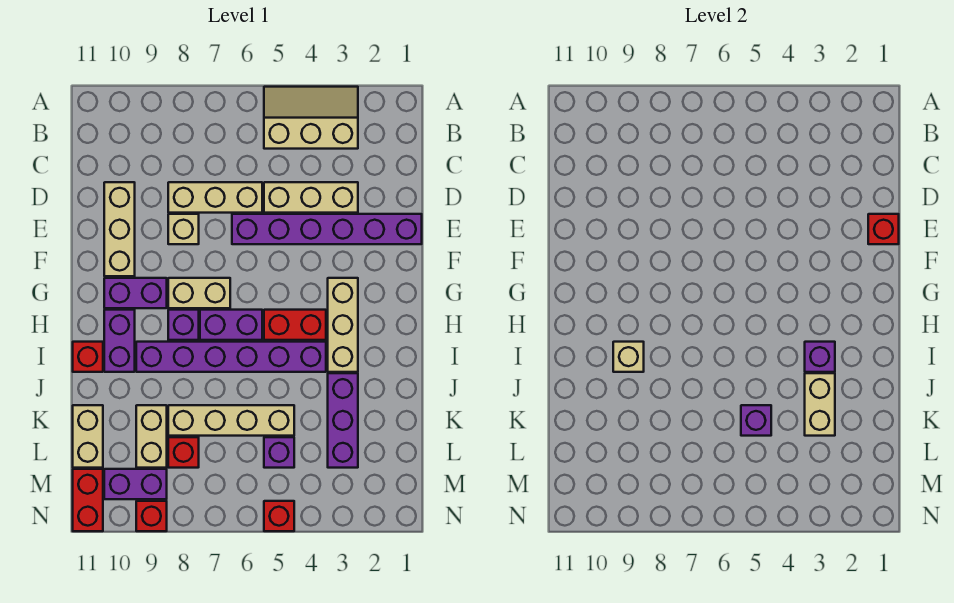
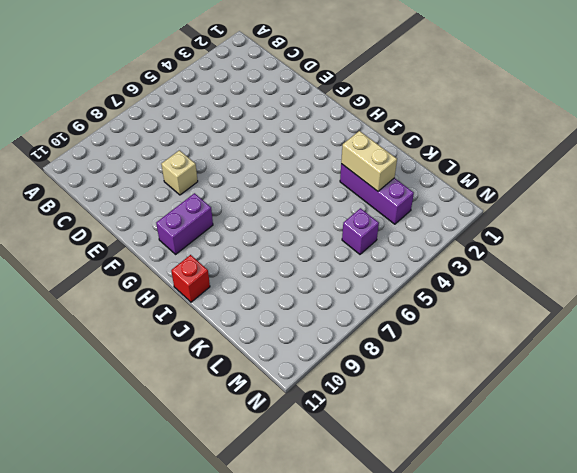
none -> tan slope A3:B5 level 1 top B
none -> tan brick D3:D5 level 1
none -> tan brick D6:D8 level 1
none -> tan brick D10:F10 level 1

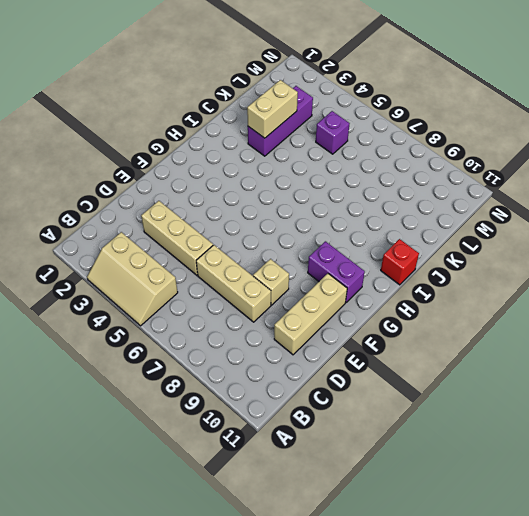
none -> purple brick E1:E6 level 1
none -> tan brick G3:I3 level 1
none -> tan brick G7:G8 level 1
none -> red brick H4:H5 level 1

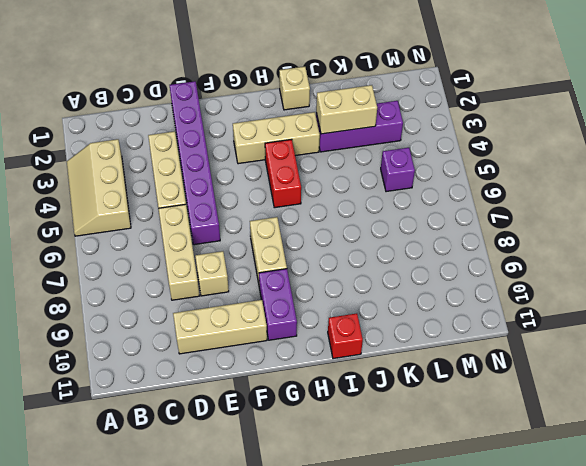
tan brick I1 level 1 -> tan brick I9 level 2
none -> purple brick H6:H7 level 1
none -> purple brick H8 level 1
none -> purple brick H10:I10 level 1
none -> purple brick I4:I9 level 1

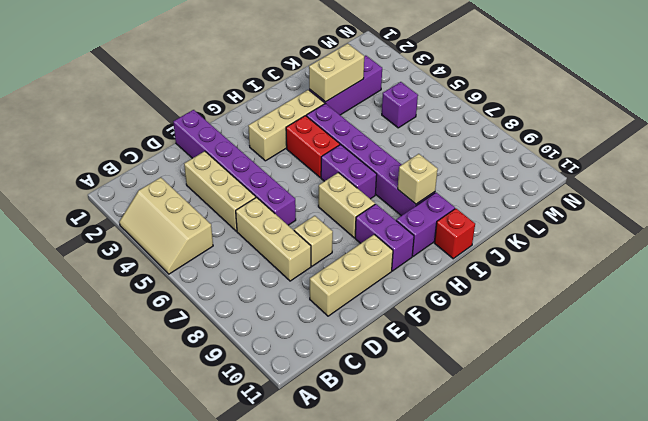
none -> purple brick H8 level 1
none -> tan brick K5:K8 level 1
none -> tan brick K9:L9 level 1
none -> tan brick K11:L11 level 1

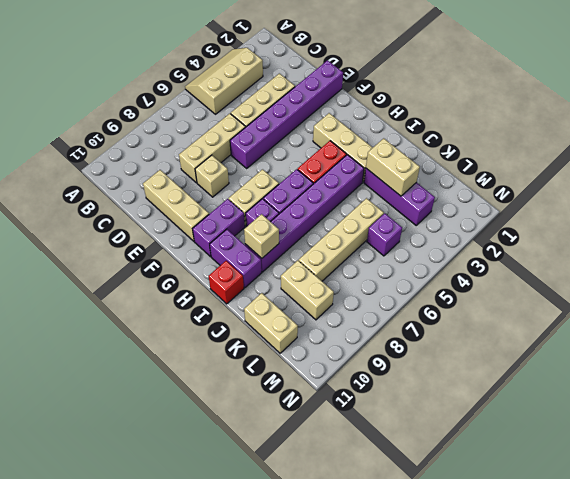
none -> red brick L8 level 1
none -> purple brick M9:M10 level 1
none -> red brick M11:N11 level 1
none -> red brick N5 level 1

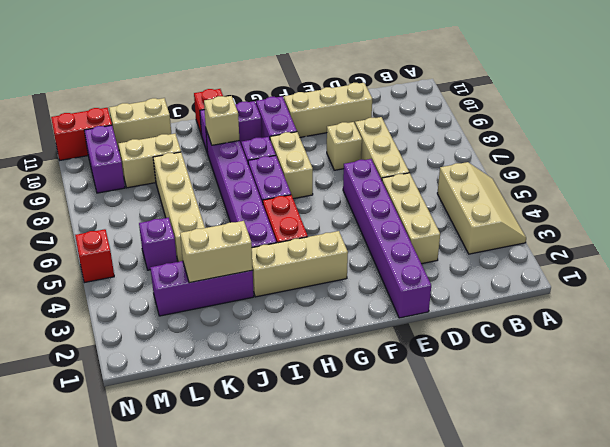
none -> red brick L8 level 1
none -> red brick N9 level 1
none -> red brick E1 level 2
none -> purple brick I3 level 2

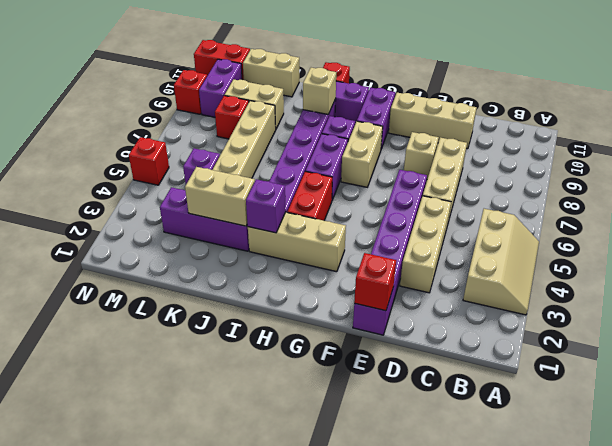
none -> purple brick K5 level 2

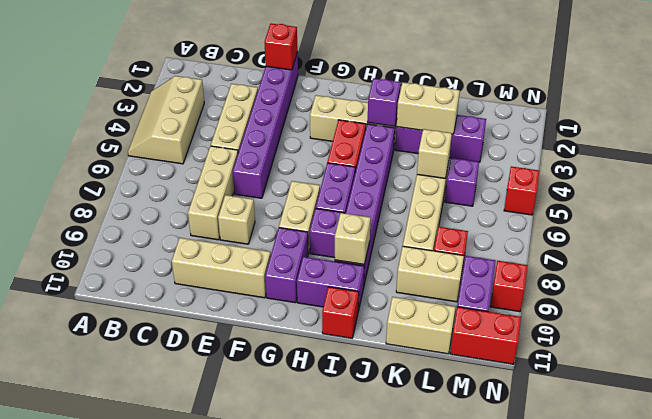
tan brick K5 level 2 -> purple brick K5 level 2

